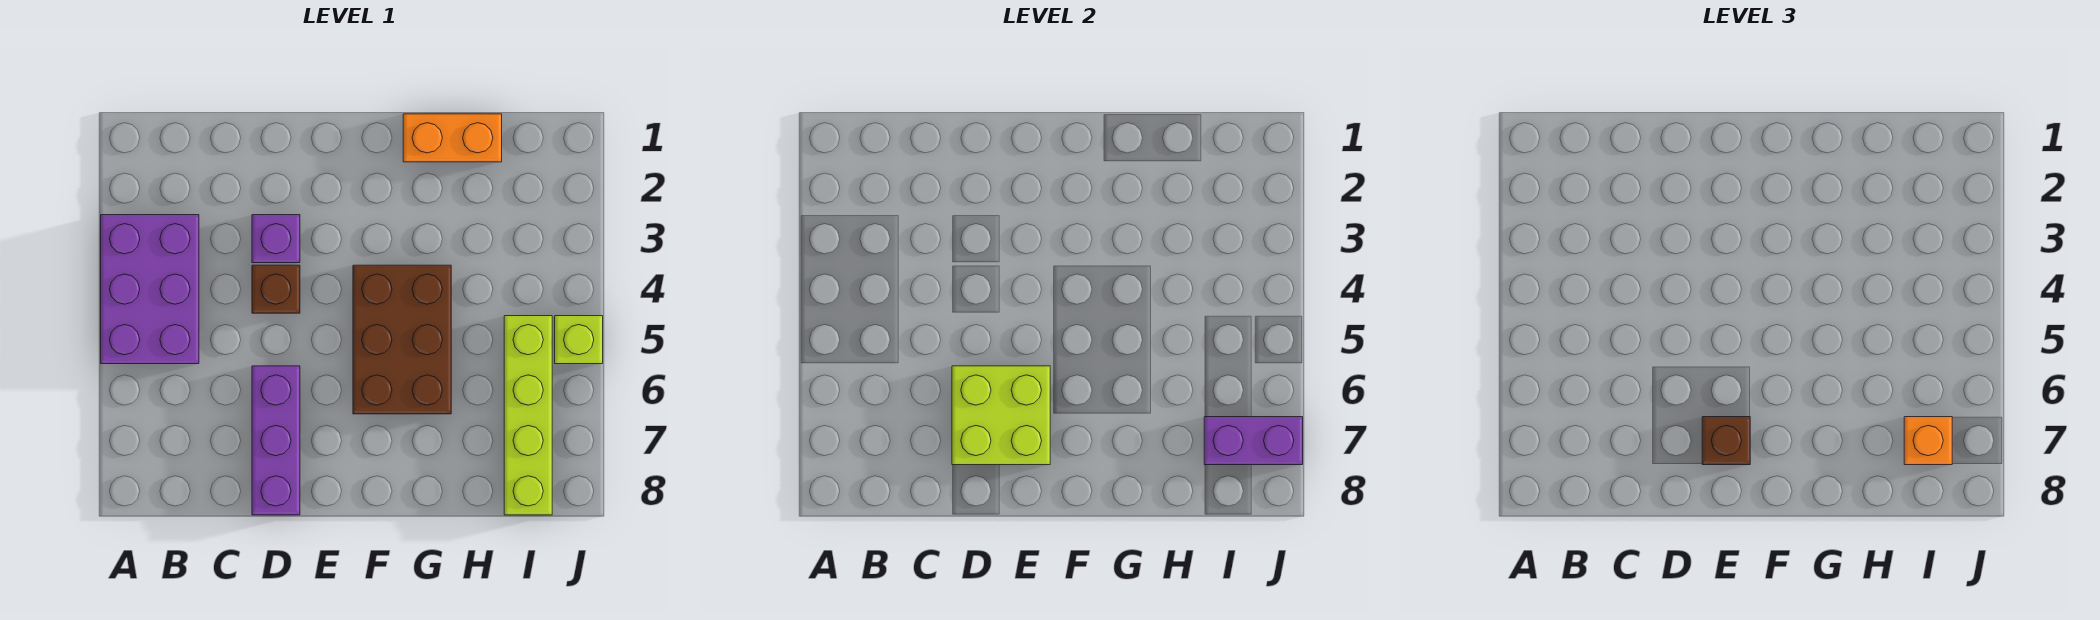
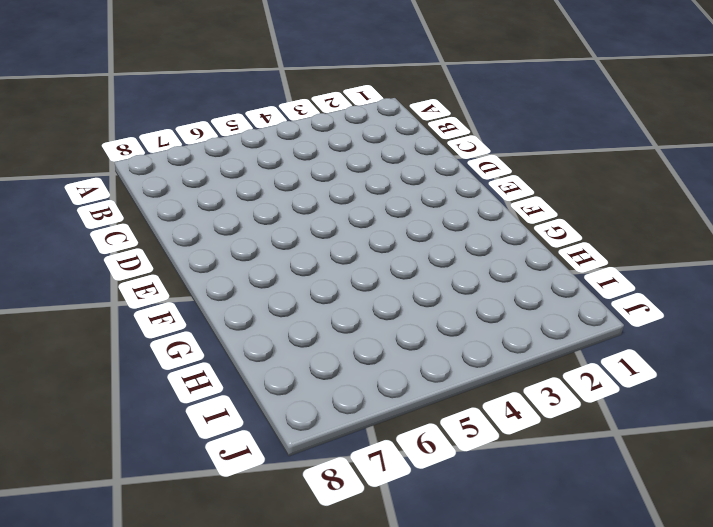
none -> purple brick A3:B5 level 1
none -> purple brick D3 level 1
none -> brown brick D4 level 1

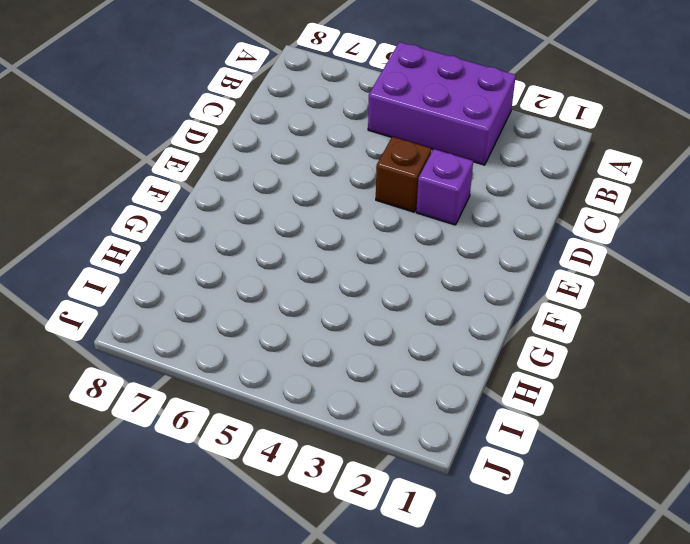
none -> purple brick D6:D8 level 1
none -> brown brick F4:G6 level 1
none -> orange brick G1:H1 level 1

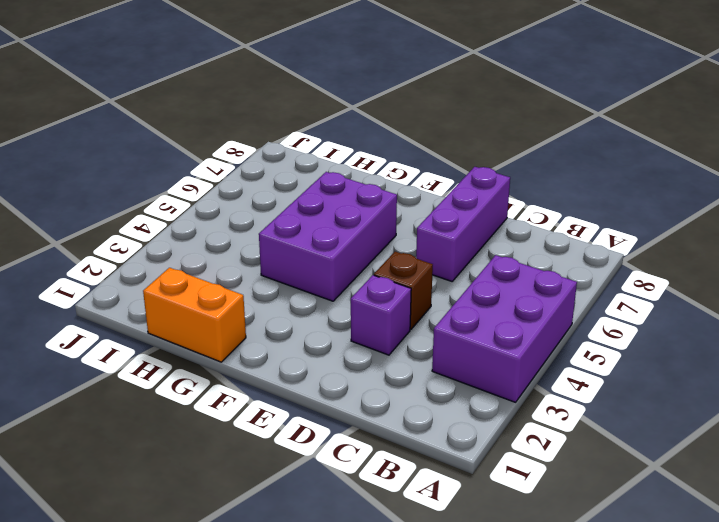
purple brick F4:G6 level 1 -> brown brick F4:G6 level 1
none -> lime brick I5:I8 level 1
none -> lime brick J5 level 1
none -> lime brick D6:E7 level 2

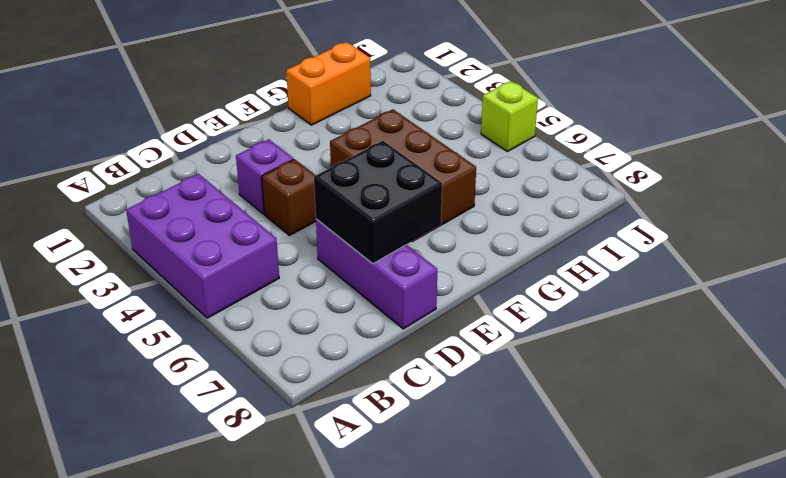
black brick D6:E7 level 2 -> lime brick D6:E7 level 2
none -> lime brick I5:I8 level 1
none -> purple brick I7:J7 level 2
none -> brown brick E7 level 3

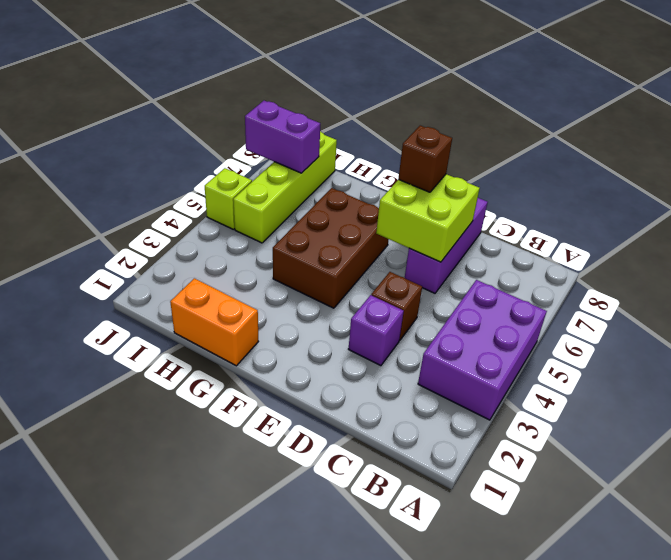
none -> orange brick I7 level 3

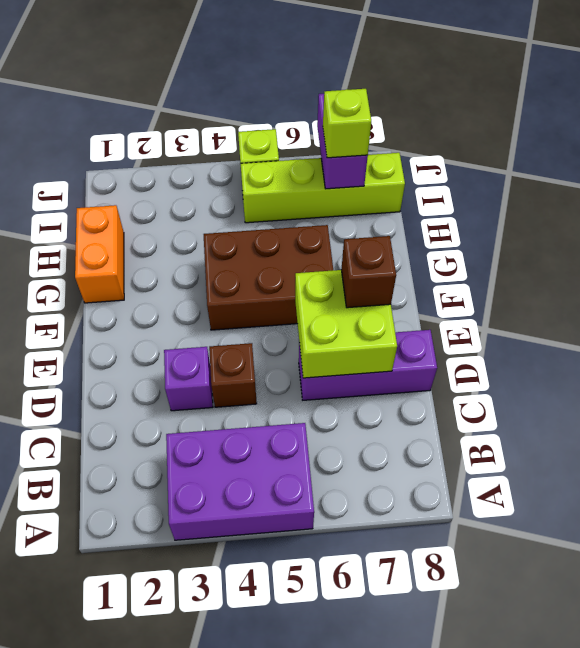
lime brick I7 level 3 -> orange brick I7 level 3

